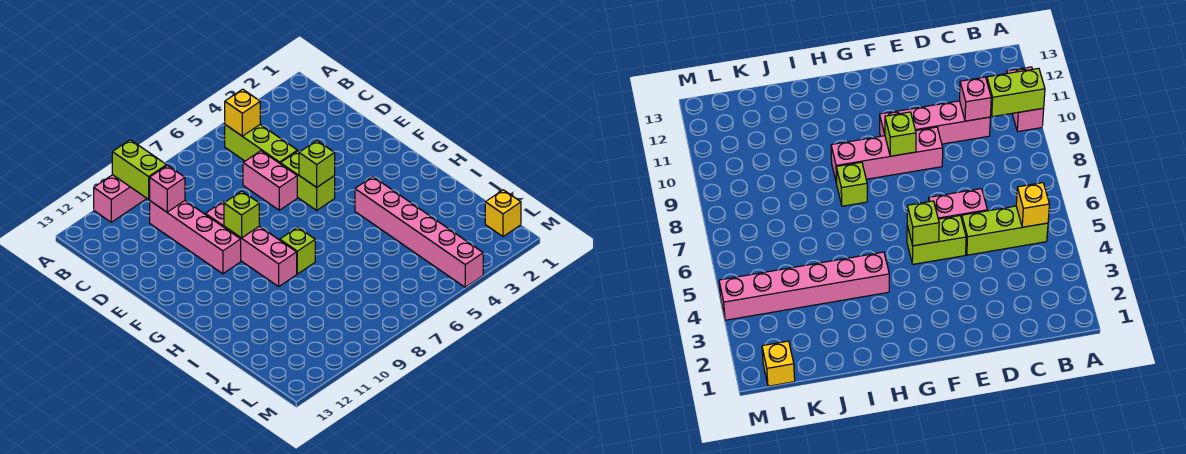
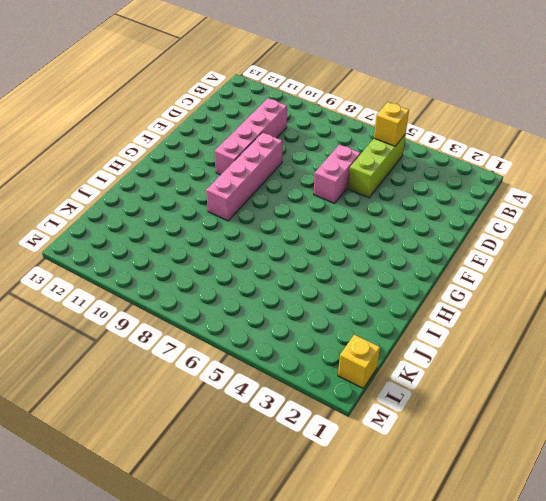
none -> pink brick A10:A11 level 1
none -> lime brick E5:F5 level 1
none -> pink brick H4:M4 level 1

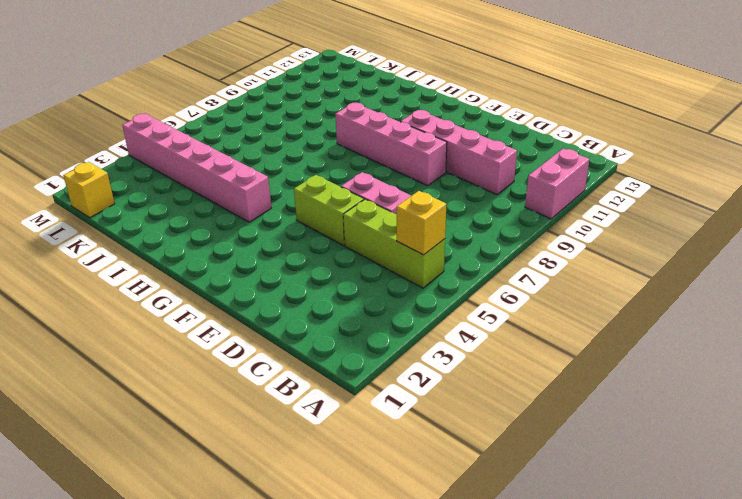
none -> lime brick H8 level 1
none -> lime brick A10:B10 level 2
none -> pink brick C10 level 2

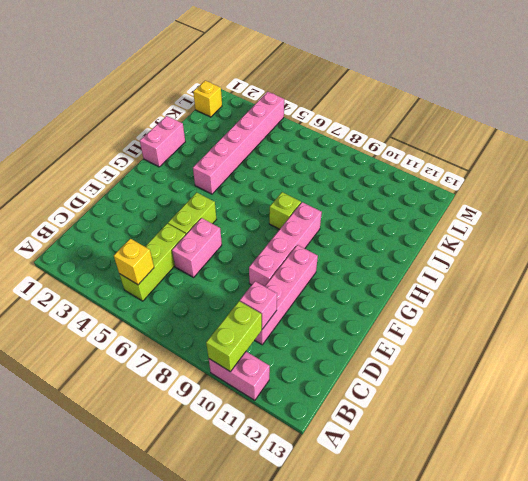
pink brick H1:I1 level 1 -> none
none -> lime brick F5 level 2
none -> lime brick F9 level 2

